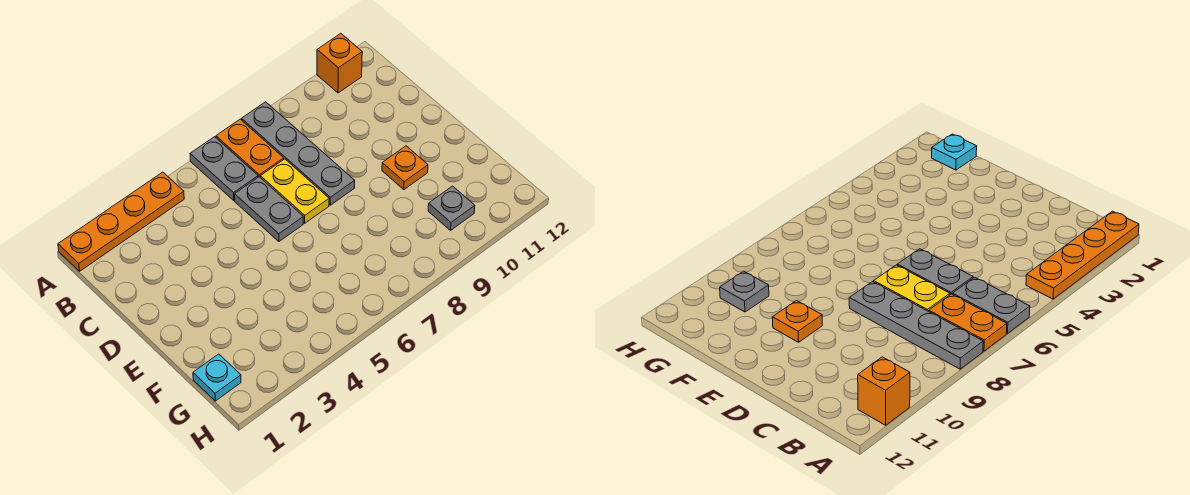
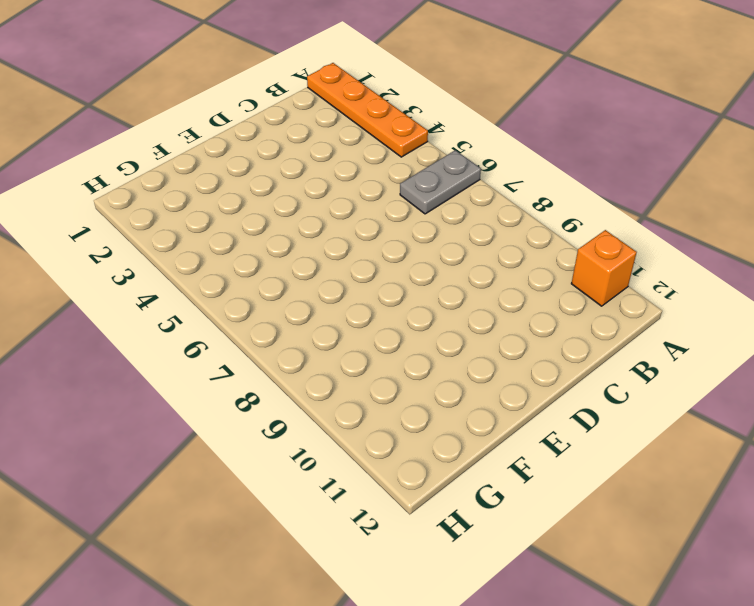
none -> orange plate A7:B7 level 1
none -> grey plate A8:D8 level 1

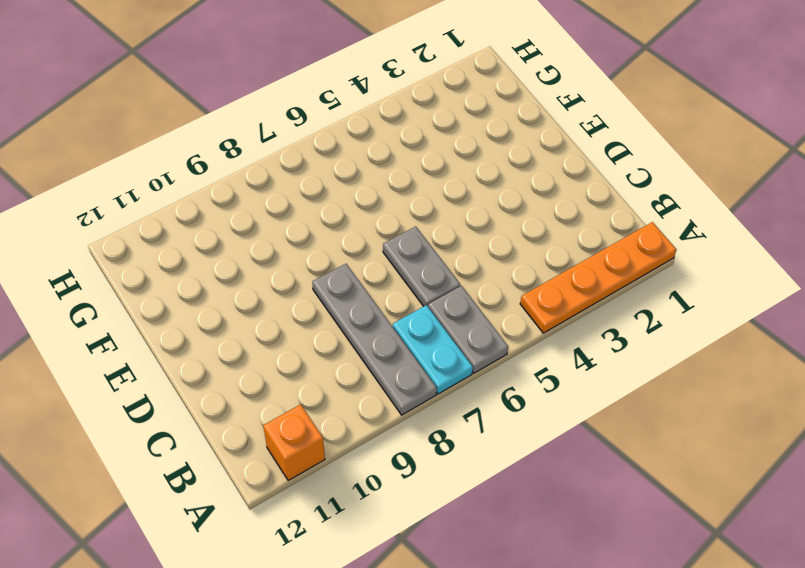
cyan plate A7:B7 level 1 -> orange plate A7:B7 level 1
none -> yellow plate C7:D7 level 1
none -> orange plate E10 level 1

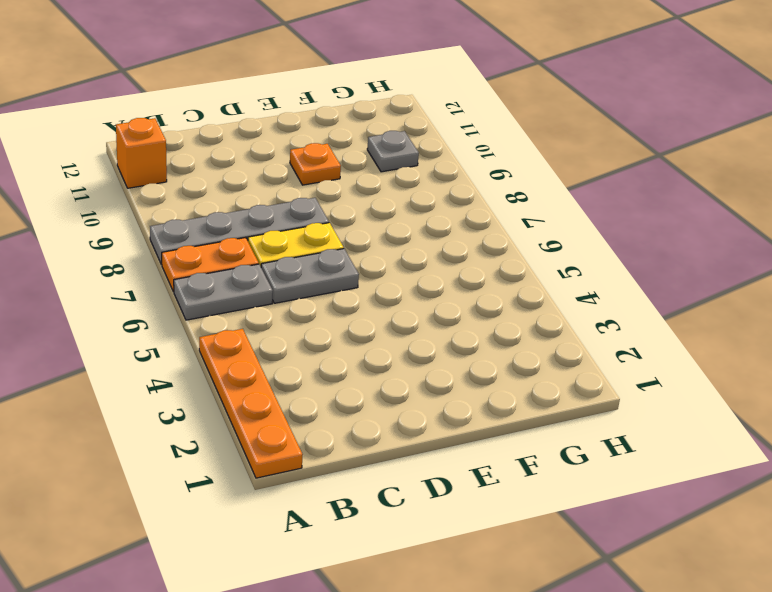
none -> cyan plate G1 level 1

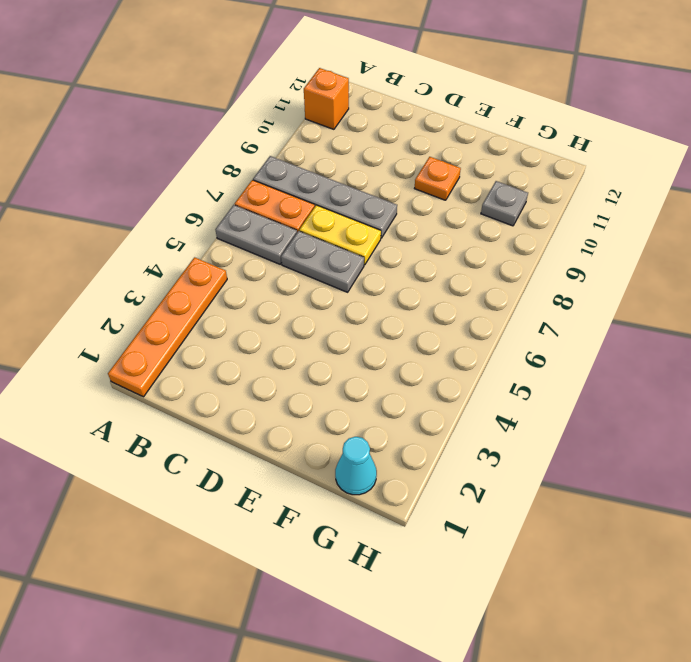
cyan cone G1 level 1 -> cyan plate G1 level 1

